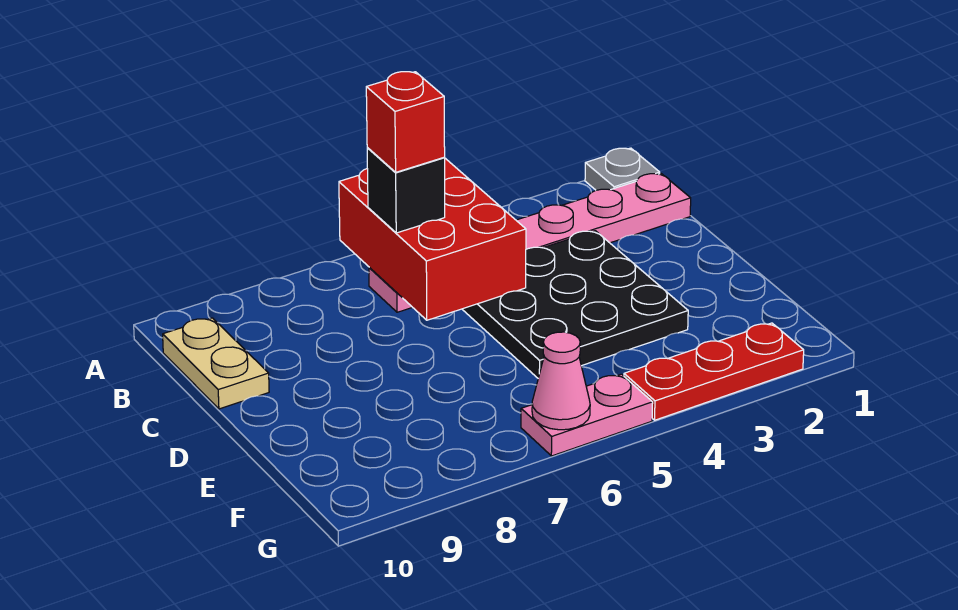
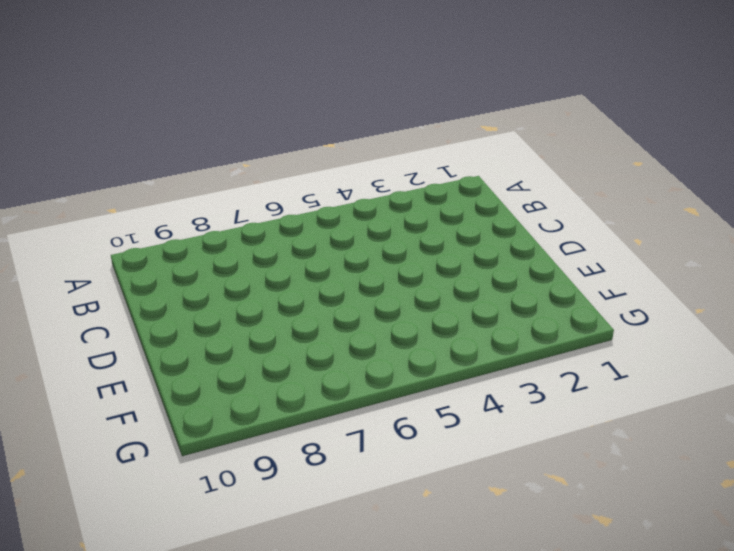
none -> grey plate A1 level 1
none -> pink plate B1:B6 level 1

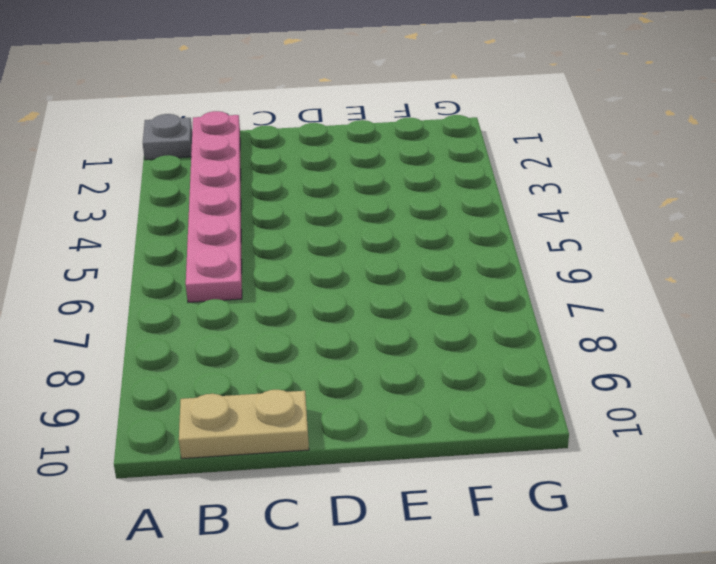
none -> black plate C3:E5 level 1
none -> red plate G2:G4 level 1

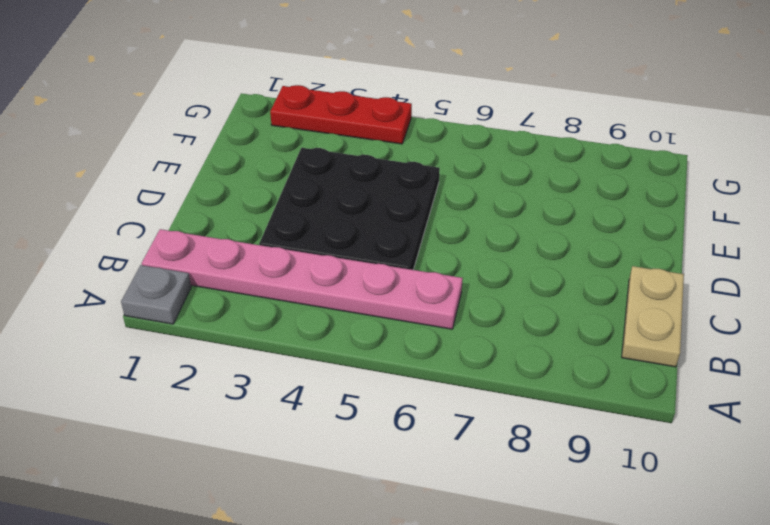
none -> pink plate G5:G6 level 1
none -> red brick A5:C6 level 2

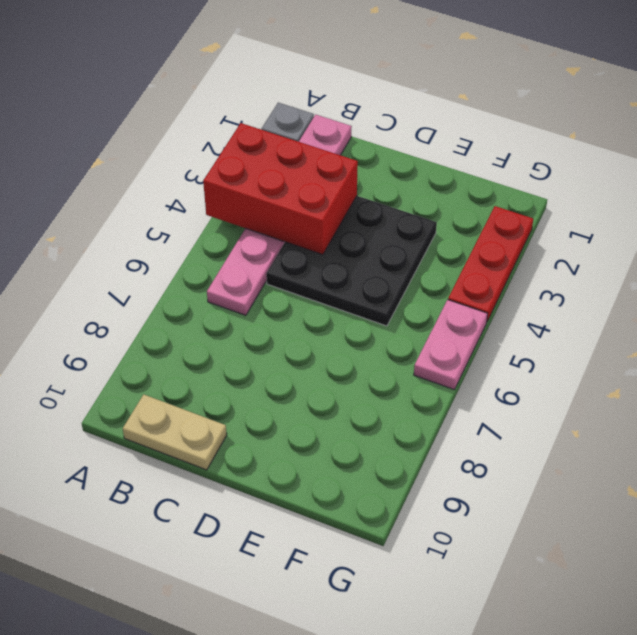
red brick A3:C4 level 2 -> red brick A5:C6 level 2
none -> pink cone G6 level 2
none -> black brick B6 level 3

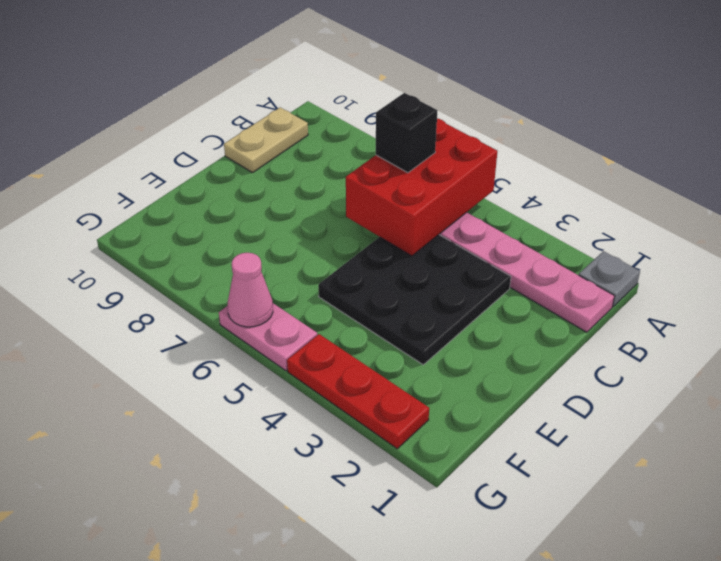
none -> red brick B6 level 4

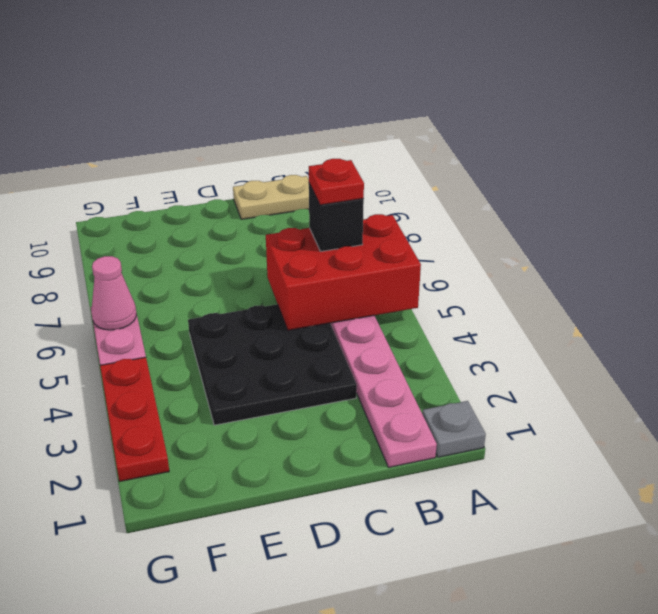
red plate B6 level 4 -> red brick B6 level 4

